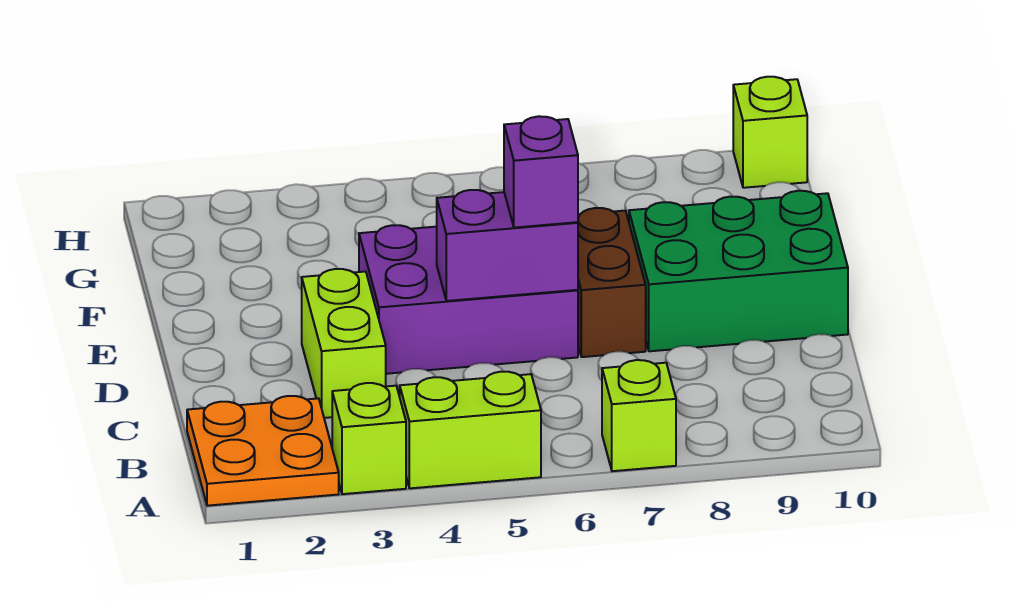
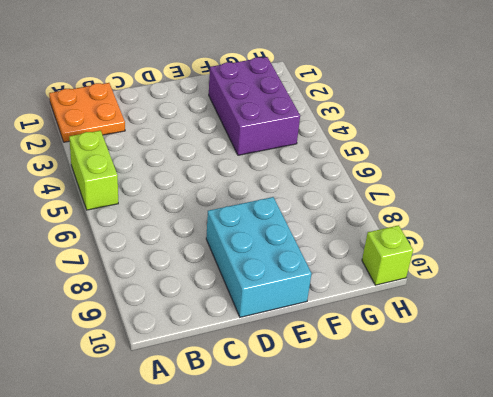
cyan brick D8:E10 level 1 -> green brick D8:E10 level 1
purple brick F2:G4 level 1 -> purple brick D4:E6 level 1
none -> lime brick A3 level 1
none -> lime brick A7 level 1

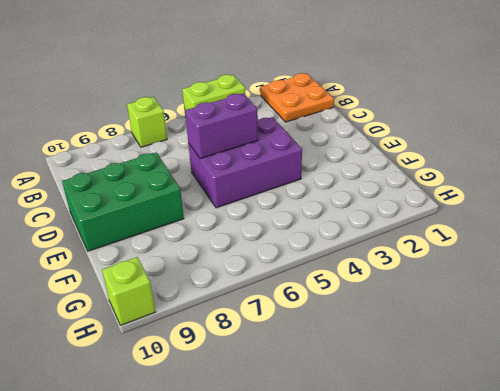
none -> lime brick A3 level 1
none -> lime brick C3:D3 level 1

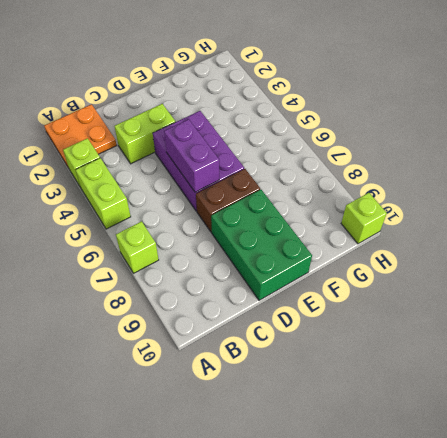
none -> purple brick D6 level 3

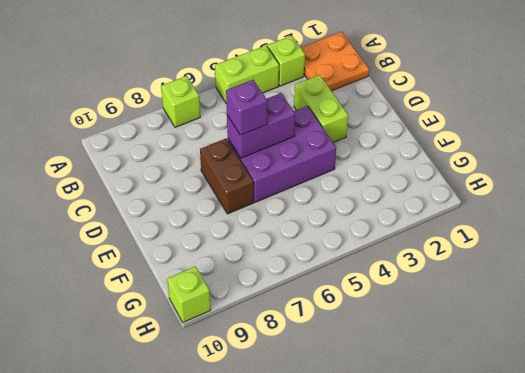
none -> green brick D8:E10 level 1

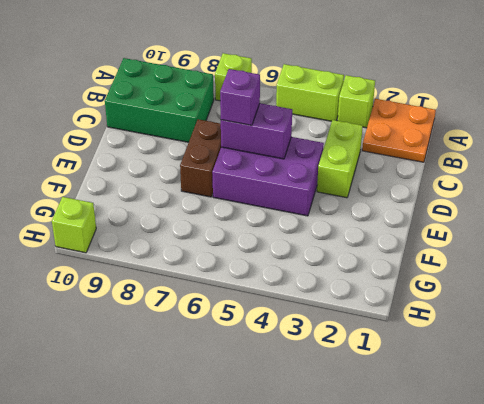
green brick B8:C10 level 1 -> green brick D8:E10 level 1

